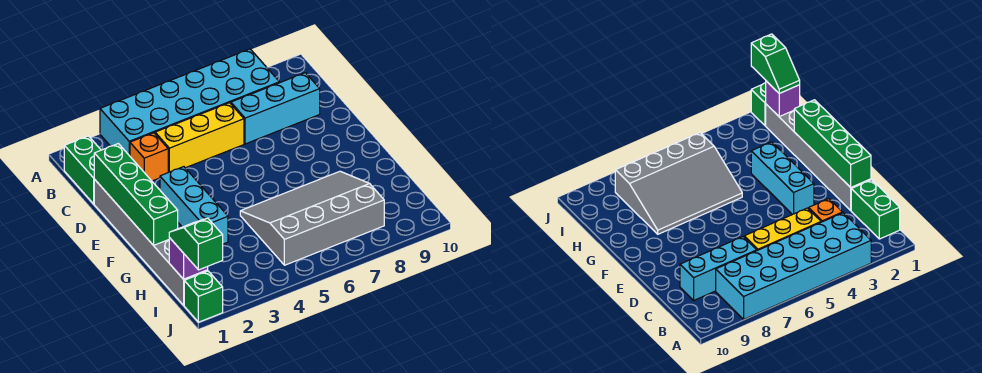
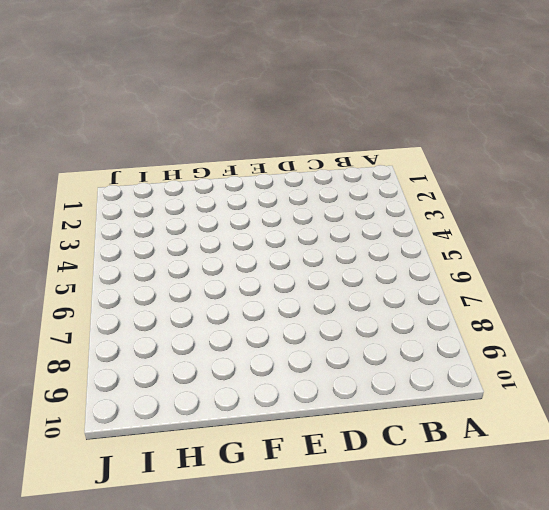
none -> cyan brick A3:B8 level 1
none -> green brick B1:C1 level 1
none -> orange brick C3 level 1

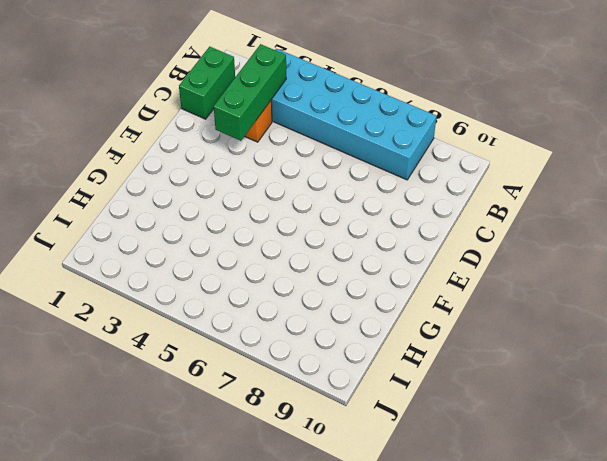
green brick B3:D3 level 2 -> none
none -> yellow brick C4:C6 level 1
none -> cyan brick C7:C9 level 1
none -> grey brick D1:I1 level 1

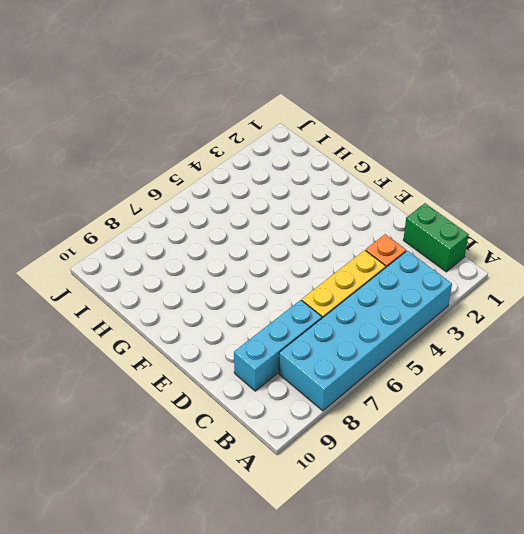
none -> grey brick D1:I1 level 1
none -> cyan brick E3:G3 level 1
none -> grey slope G5:I8 level 1 top I

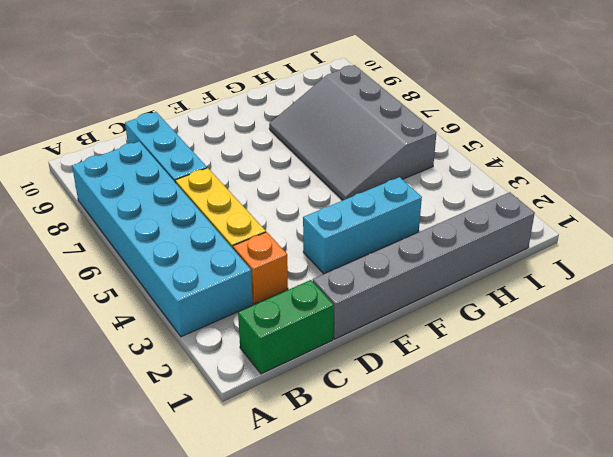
none -> green brick J1 level 1
none -> green brick D1:G1 level 2
none -> purple brick I1 level 2

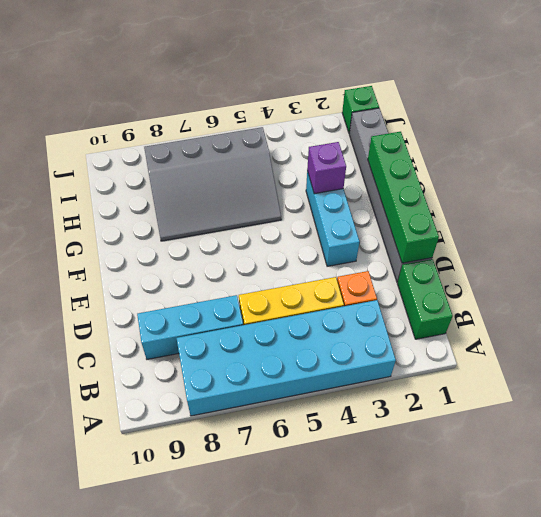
purple brick G3 level 2 -> purple brick I1 level 2
none -> green slope I1:J1 level 3 top J

